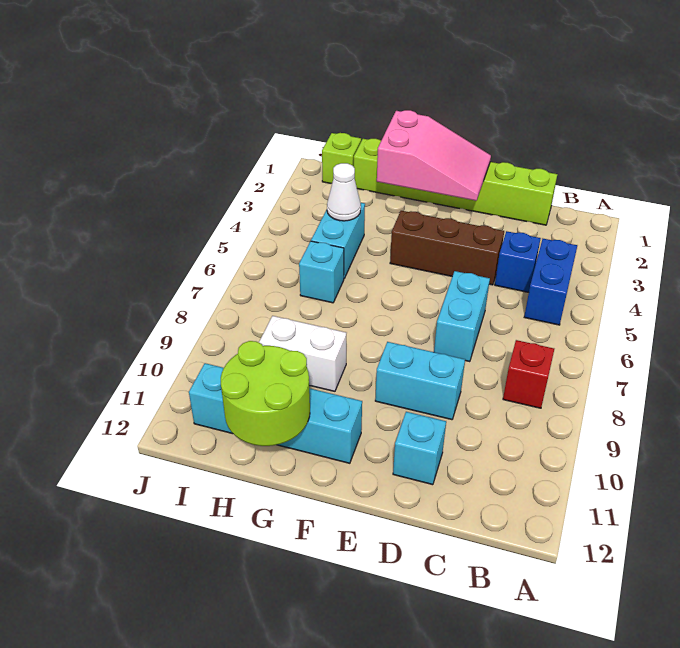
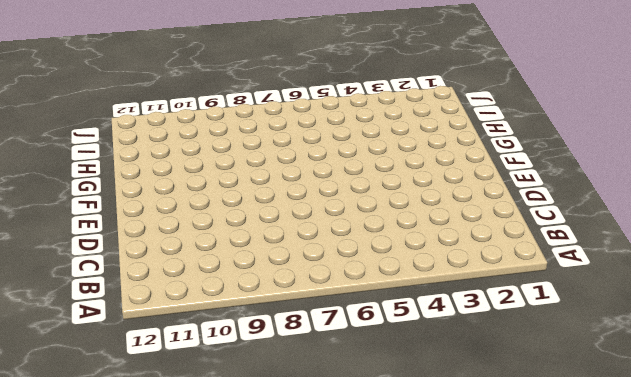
none -> blue brick B4:B5 level 1
none -> red brick B8 level 1
none -> lime brick C1:H1 level 1

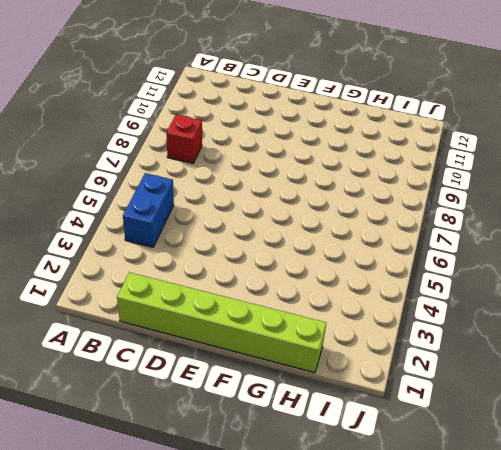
none -> blue brick C4 level 1
none -> brown brick D4:F4 level 1
none -> cyan brick D6:D7 level 1

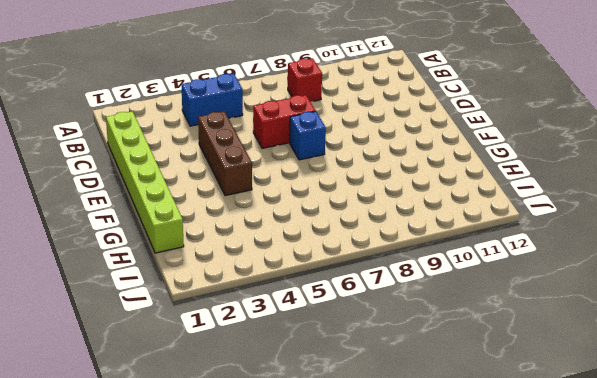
red brick D6:D7 level 1 -> cyan brick D6:D7 level 1
blue brick E7 level 1 -> blue brick C4 level 1
none -> cyan brick D9:E9 level 1
none -> cyan brick D11 level 1
none -> cyan brick F11:I11 level 1

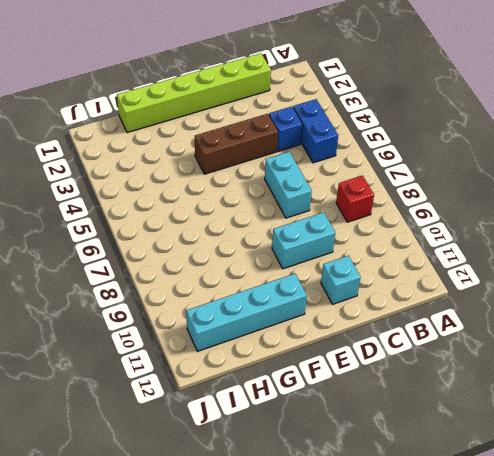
none -> white brick G9:H9 level 1
none -> cyan brick H4:H5 level 1
none -> cyan brick H6 level 1

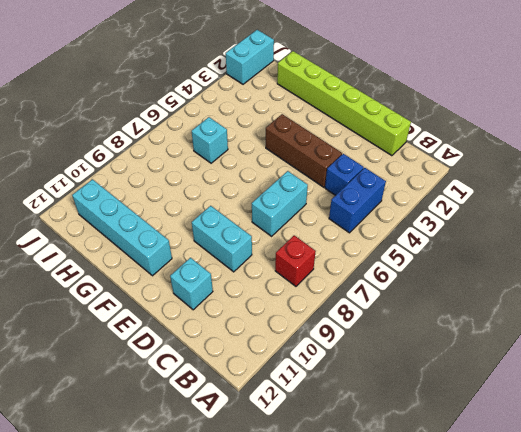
cyan brick J1:J2 level 1 -> cyan brick H4:H5 level 1
none -> white brick G9:H9 level 1
none -> lime brick I1 level 1
none -> pink slope E1:G2 level 2 top G

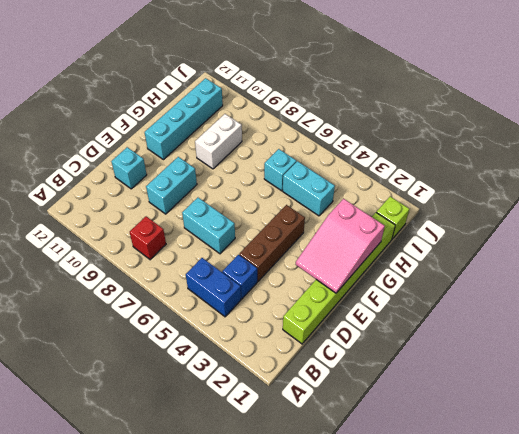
none -> lime round brick G11:H12 level 2
none -> white cone H4 level 2

